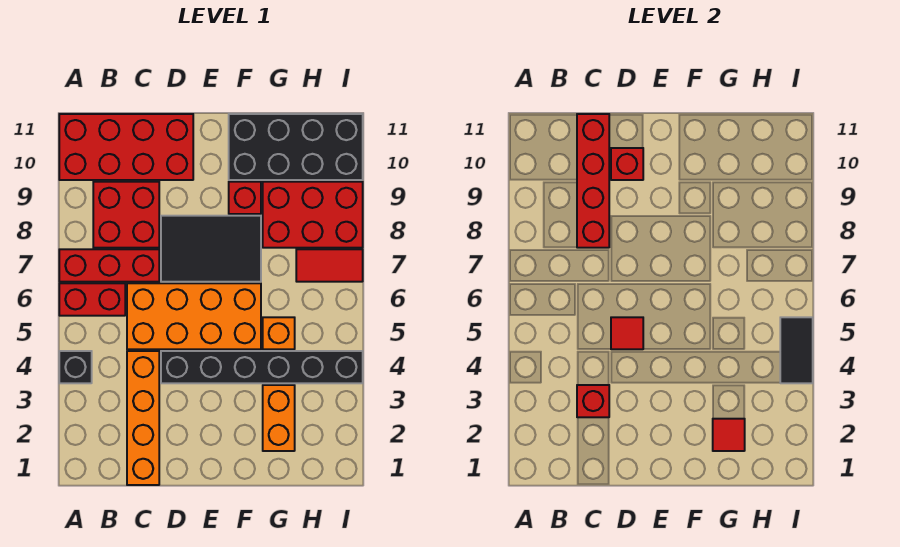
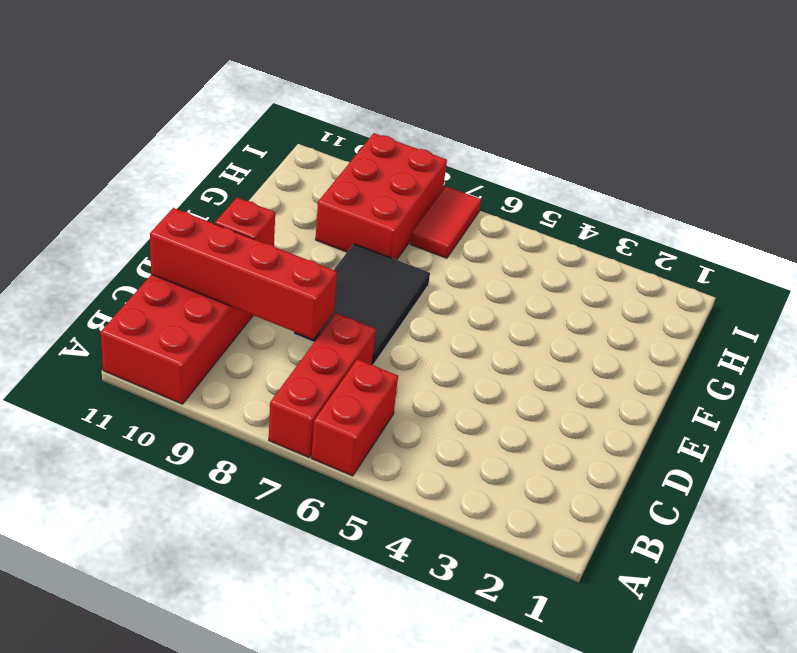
none -> black brick A4 level 1
none -> red brick B8:C9 level 1
none -> orange brick C1:C4 level 1

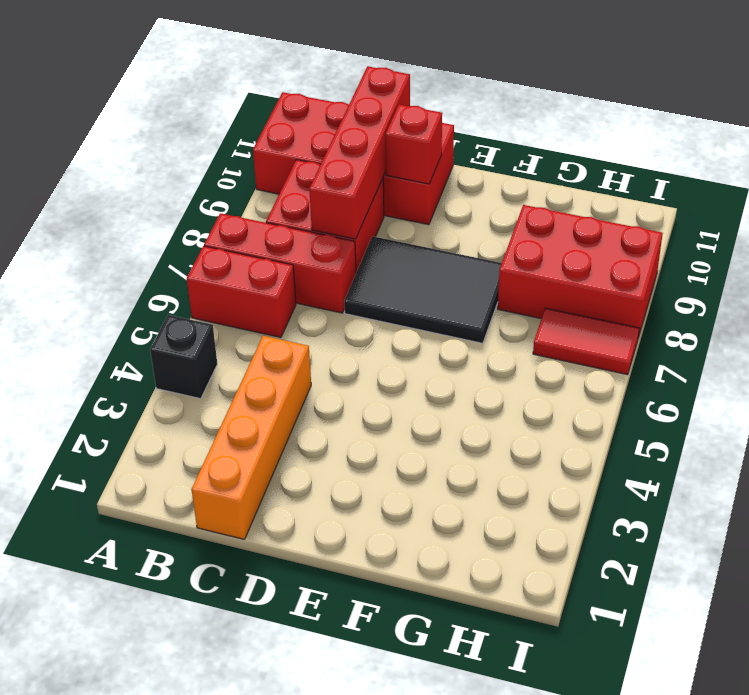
none -> orange brick C5:F6 level 1
none -> black brick D4:I4 level 1
none -> red brick F9 level 1

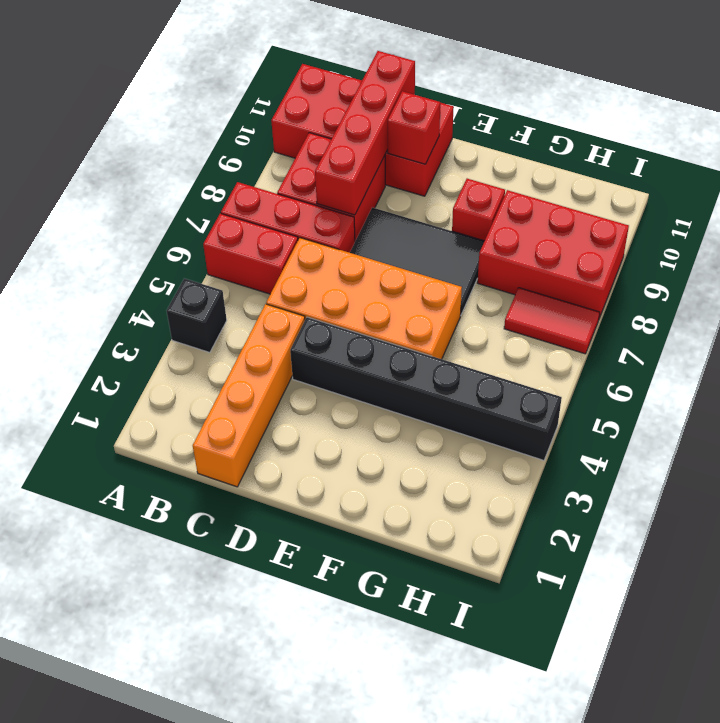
none -> black brick F10:I11 level 1
none -> orange brick G2:G3 level 1
none -> orange brick G5 level 1

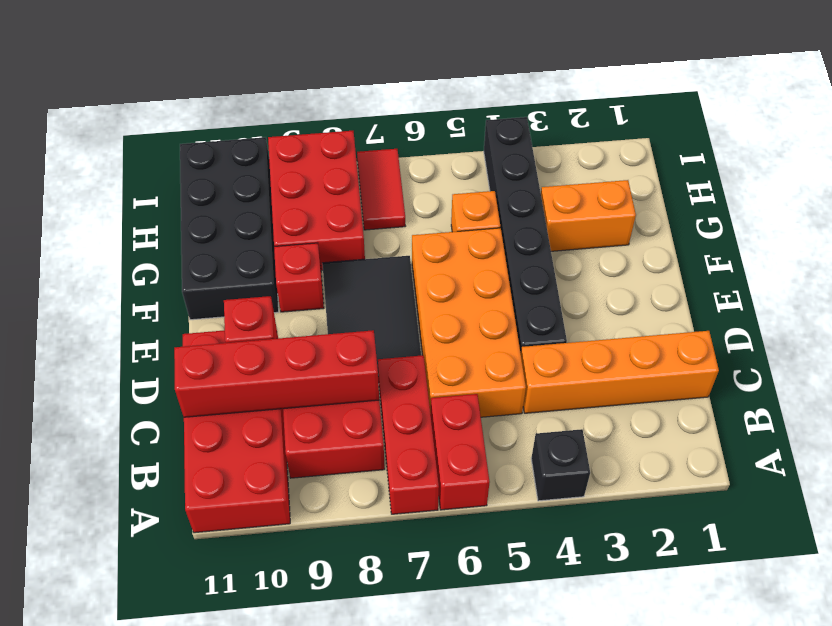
none -> red brick C3 level 2
none -> red tile D5 level 2
none -> red tile G2 level 2

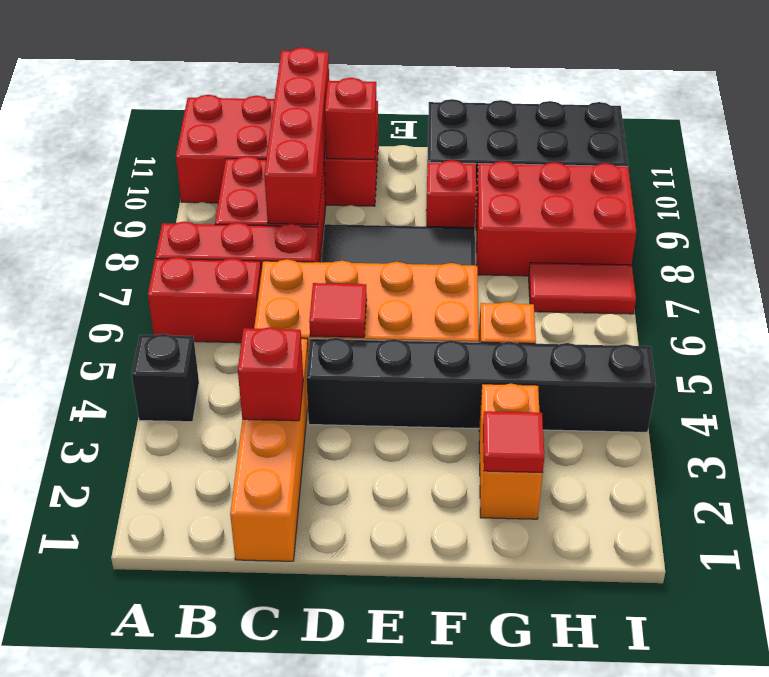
none -> black tile I4:I5 level 2

